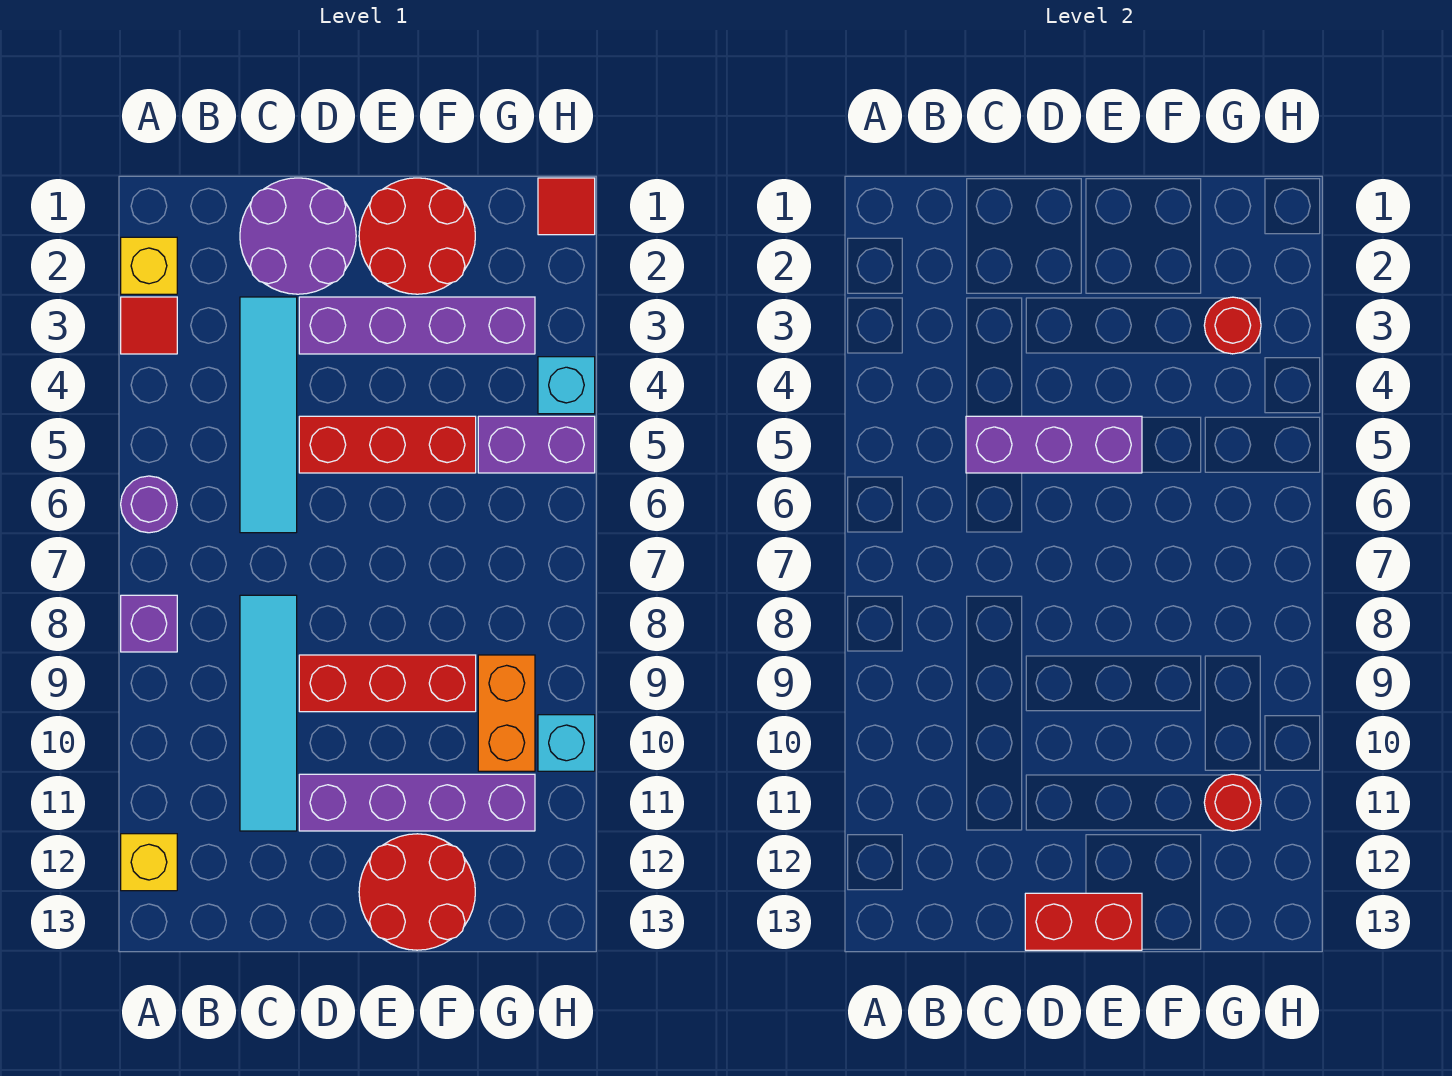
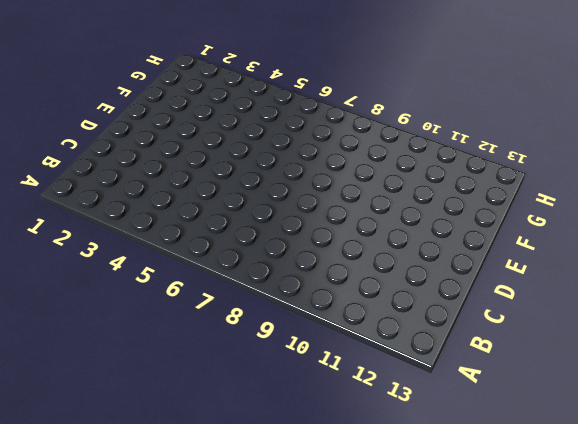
none -> yellow brick A2 level 1
none -> red tile A3 level 1
none -> purple round brick A6 level 1

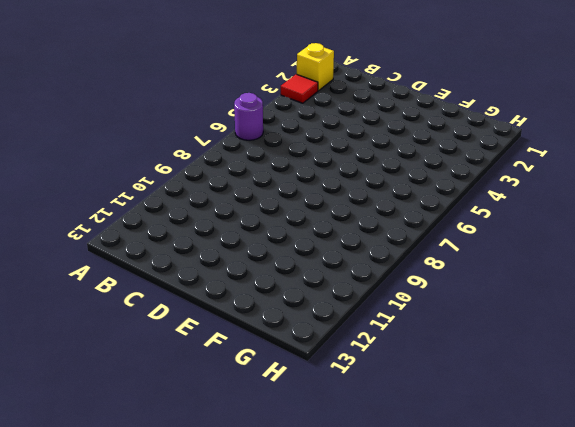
none -> purple brick A8 level 1
none -> yellow brick A12 level 1
none -> purple round brick C1:D2 level 1

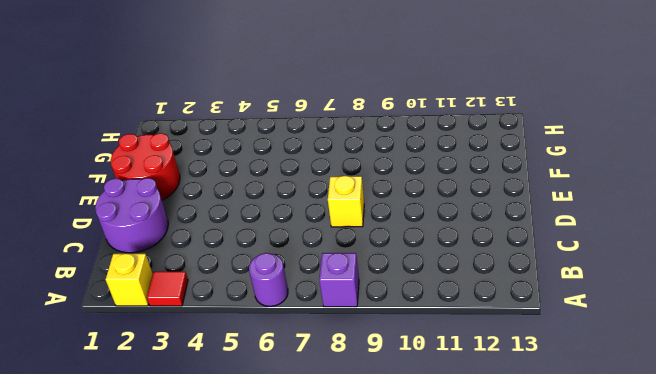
yellow brick D8 level 1 -> yellow brick A12 level 1
none -> cyan tile C3:C6 level 1
none -> cyan tile C8:C11 level 1
none -> purple brick D3:G3 level 1

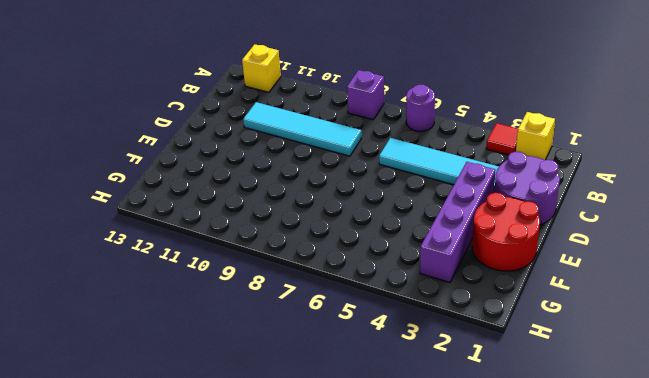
none -> red brick D5:F5 level 1
none -> red brick D9:F9 level 1
none -> purple brick D11:G11 level 1

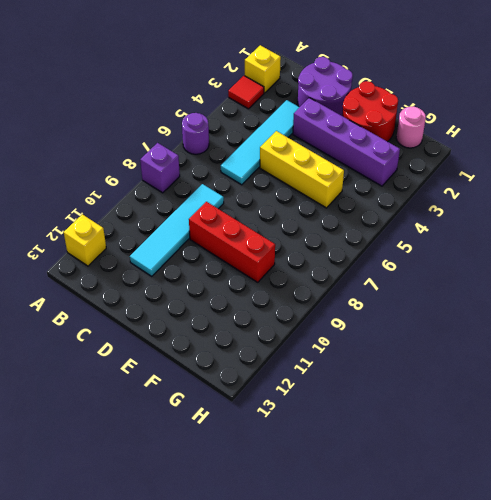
yellow brick D5:F5 level 1 -> red brick D5:F5 level 1
pink round brick G1 level 1 -> none
none -> purple brick D11:G11 level 1
none -> red round brick E12:F13 level 1
none -> purple brick G5:H5 level 1

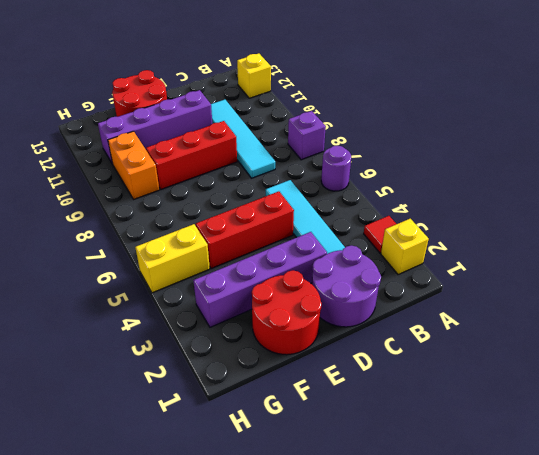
yellow brick G5:H5 level 1 -> purple brick G5:H5 level 1
none -> red tile H1 level 1
none -> cyan brick H4 level 1
none -> cyan brick H10 level 1

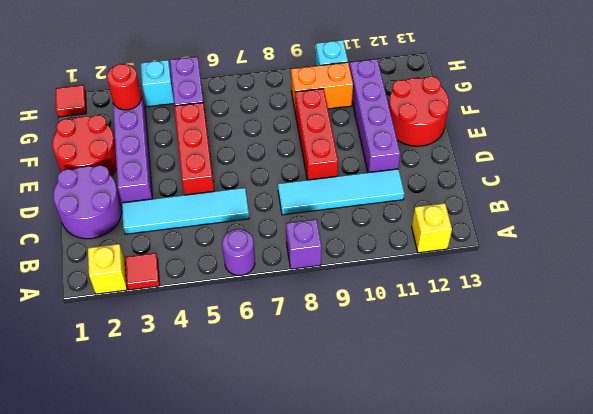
none -> purple brick C5:E5 level 2
none -> red brick D13:E13 level 2
none -> red round brick G11 level 2

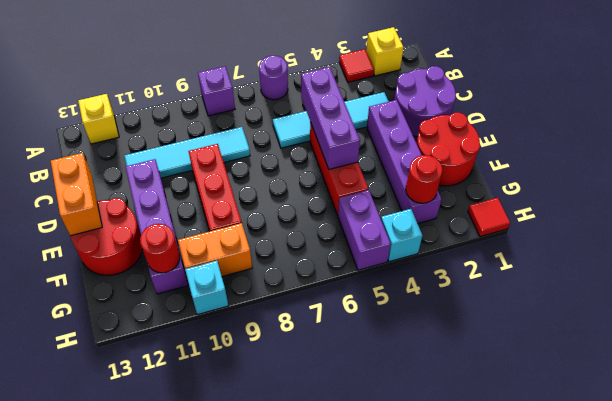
orange brick D13:E13 level 2 -> red brick D13:E13 level 2

